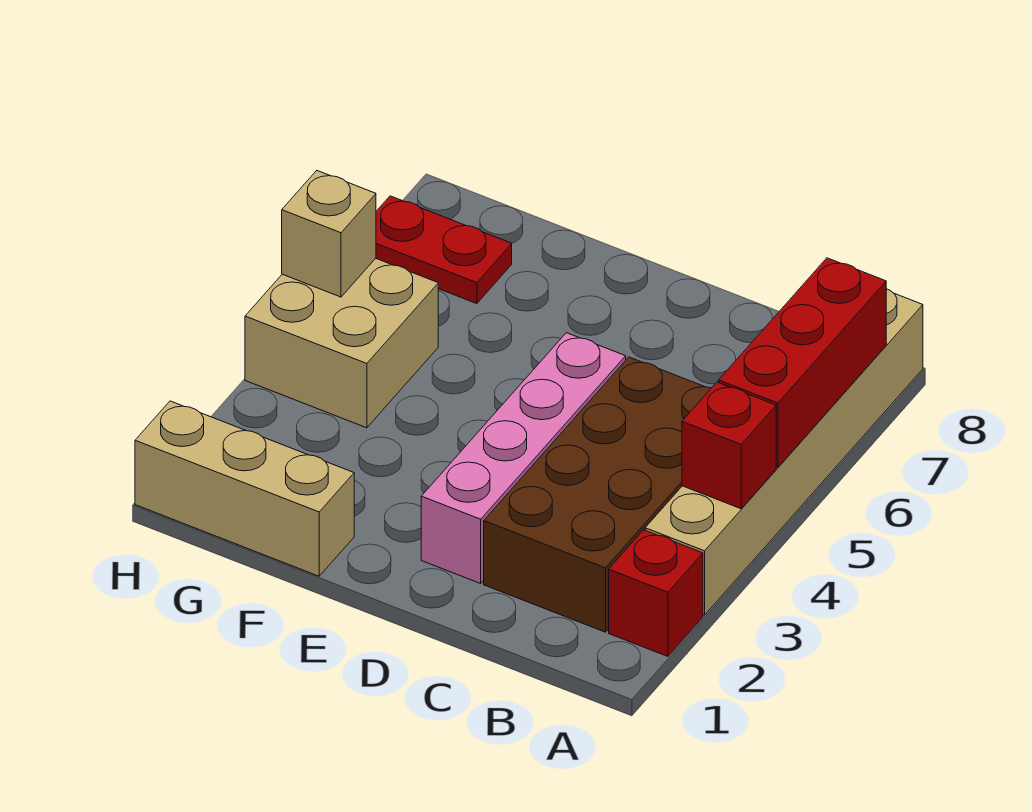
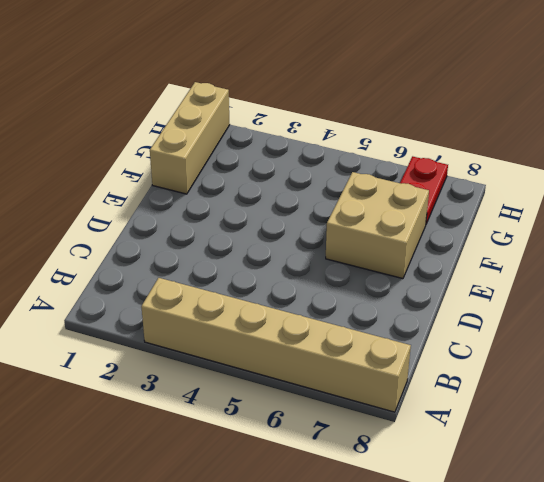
tan brick E6:F7 level 1 -> tan brick G4:H5 level 1
none -> red brick A2 level 1
none -> brown brick B2:C5 level 1

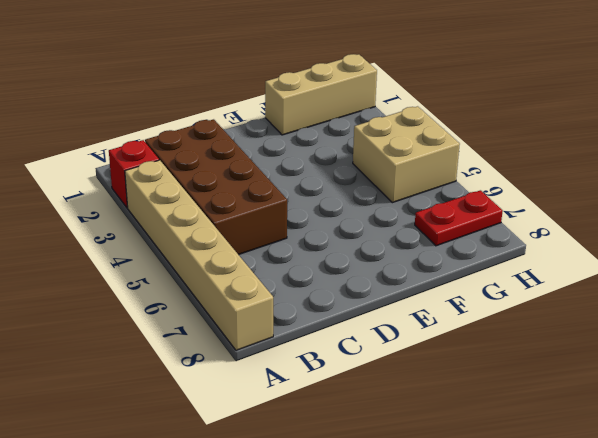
none -> pink brick D2:D5 level 1
none -> red brick A4 level 2

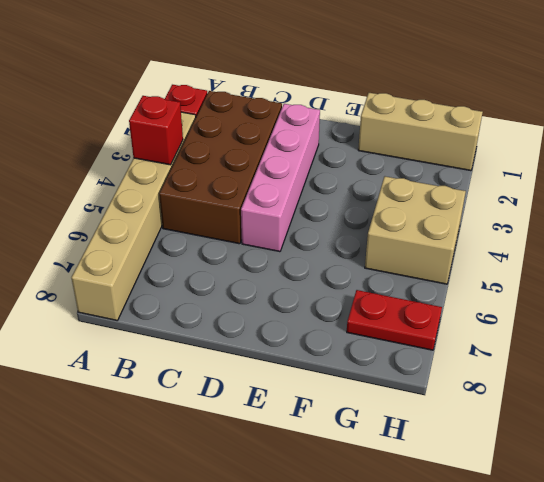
none -> red brick A5:A7 level 2
none -> tan brick H5 level 2

